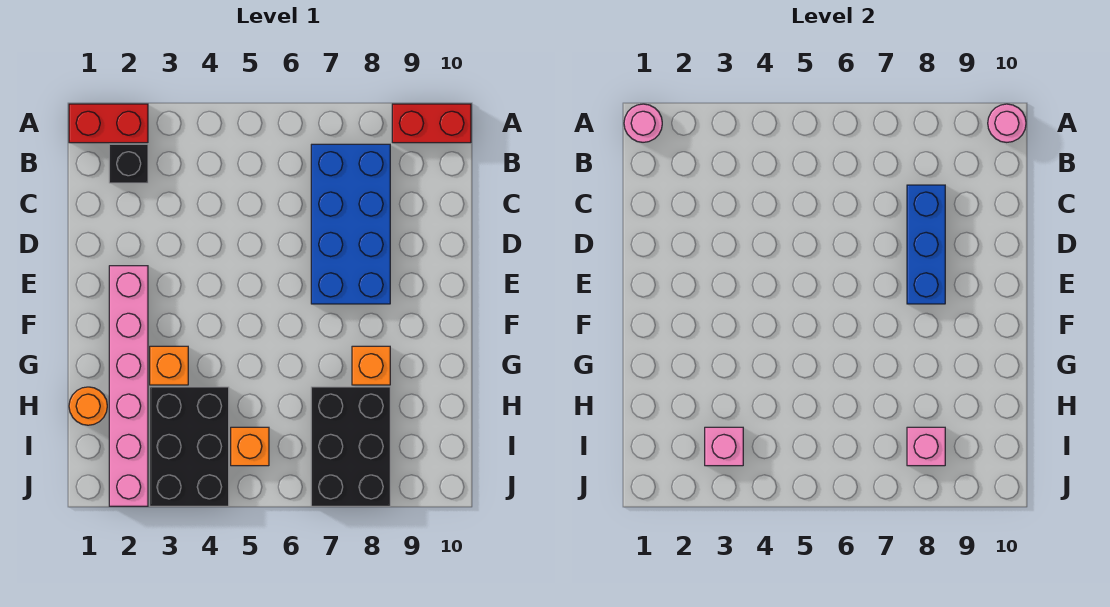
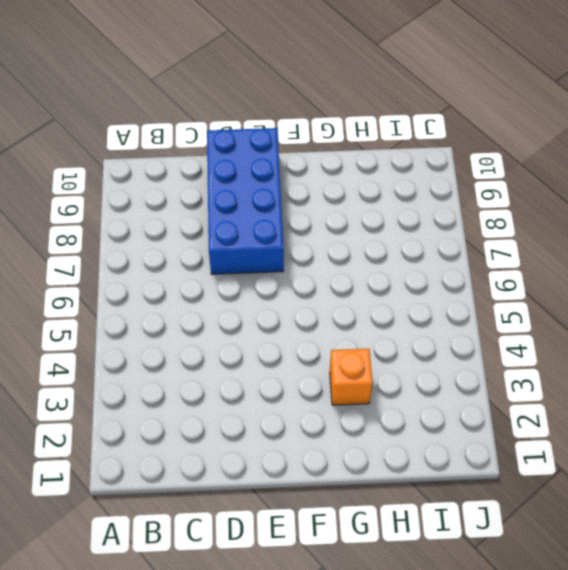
blue brick D7:E10 level 1 -> blue brick B7:E8 level 1
none -> red brick A1:A2 level 1
none -> red brick A9:A10 level 1
none -> black brick B2 level 1

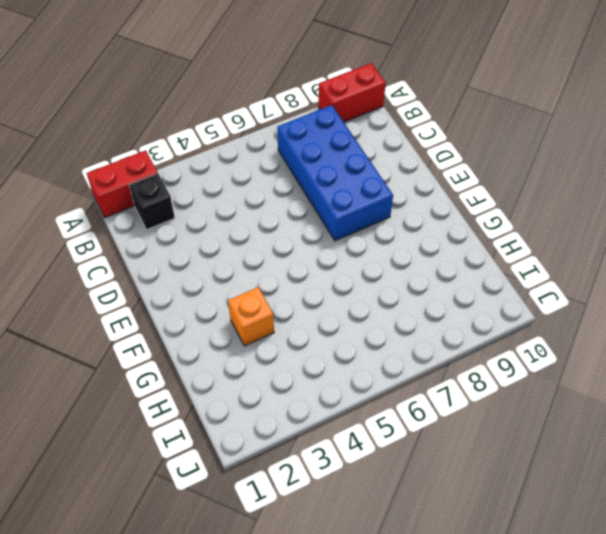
none -> pink brick E2:J2 level 1
none -> orange brick G8 level 1
none -> orange round brick H1 level 1

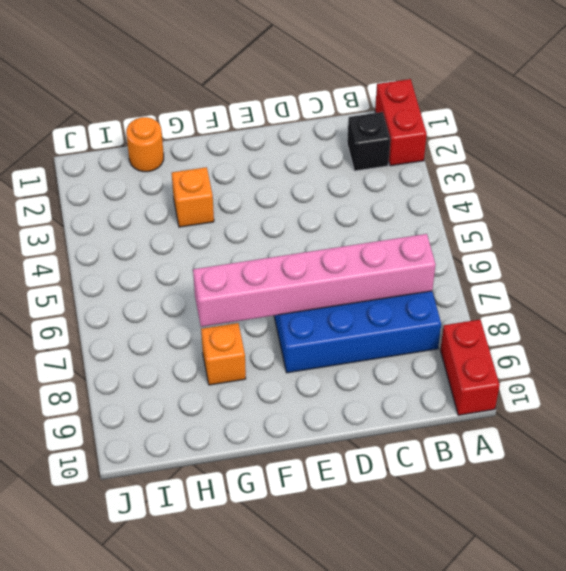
pink brick B7:G7 level 2 -> pink brick E2:J2 level 1
none -> black brick H3:J4 level 1
none -> black brick H7:J8 level 1
none -> orange brick I5 level 1

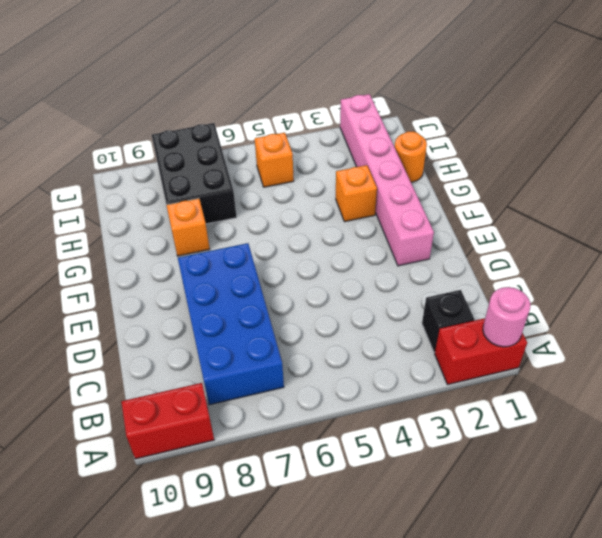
none -> black brick H3:J4 level 1
none -> pink round brick A10 level 2
none -> blue brick C8:E8 level 2

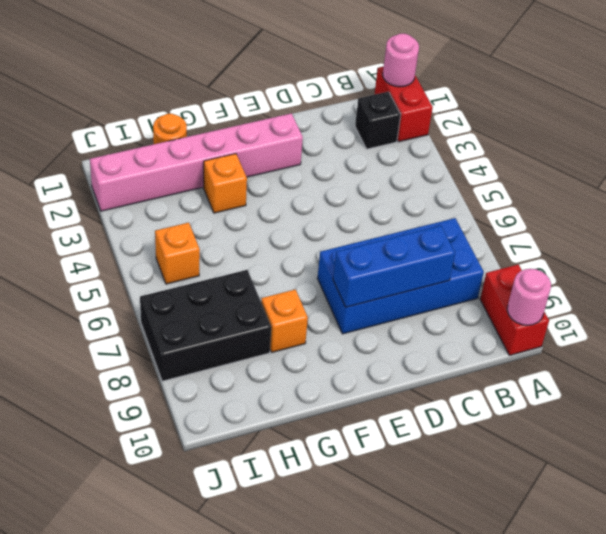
none -> black brick H3:J4 level 1
none -> pink brick I3 level 2
none -> pink brick I8 level 2

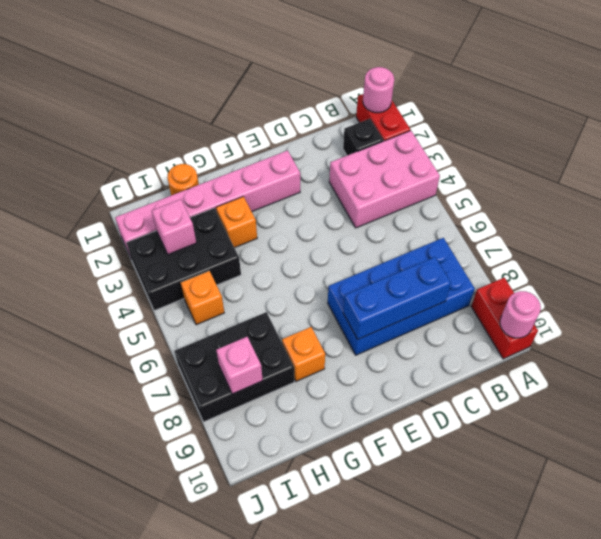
pink brick A3:C4 level 1 -> none

